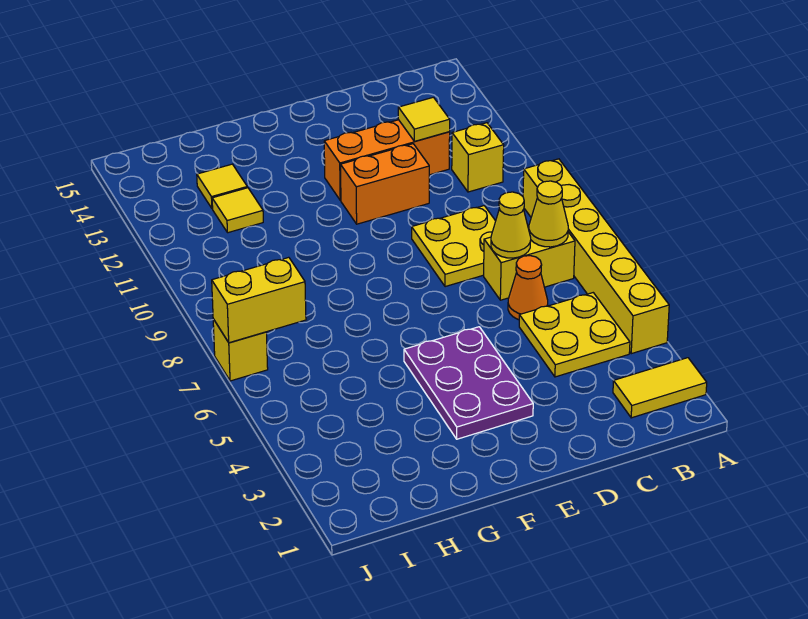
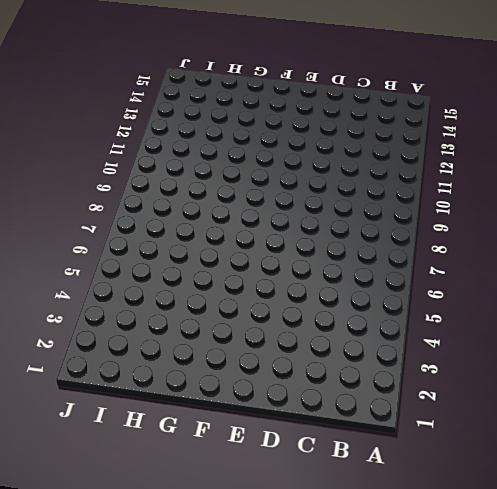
none -> yellow tile A2:B2 level 1
none -> yellow brick A4:A9 level 1
none -> yellow plate B4:C5 level 1

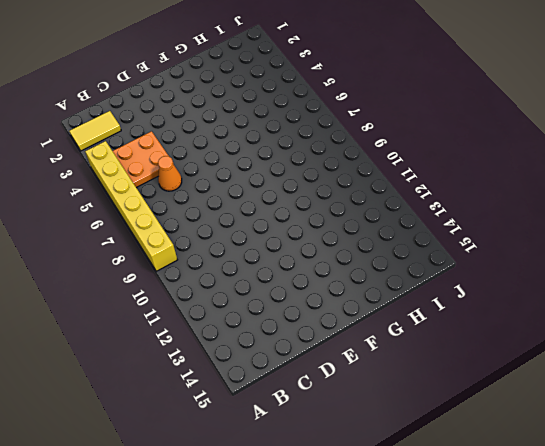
orange plate B4:C5 level 1 -> yellow plate B4:C5 level 1
none -> yellow brick B7:C7 level 1
none -> yellow brick B11 level 1
none -> yellow plate C8:D9 level 1

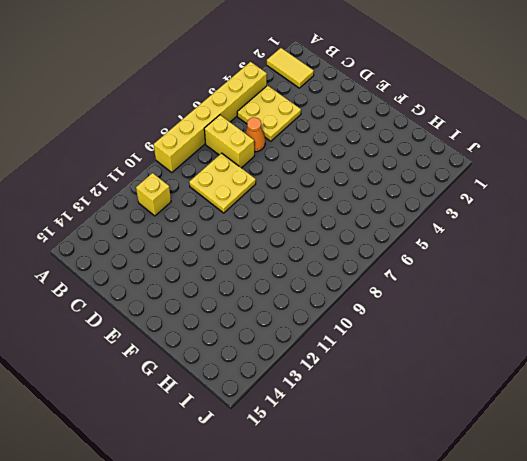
none -> orange brick C12:E12 level 1
none -> orange brick D11:E11 level 1
none -> purple plate E3:F5 level 1

